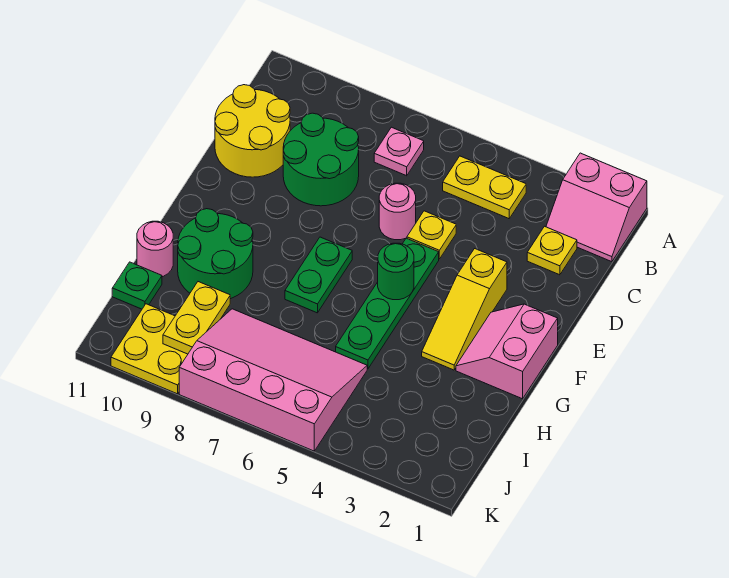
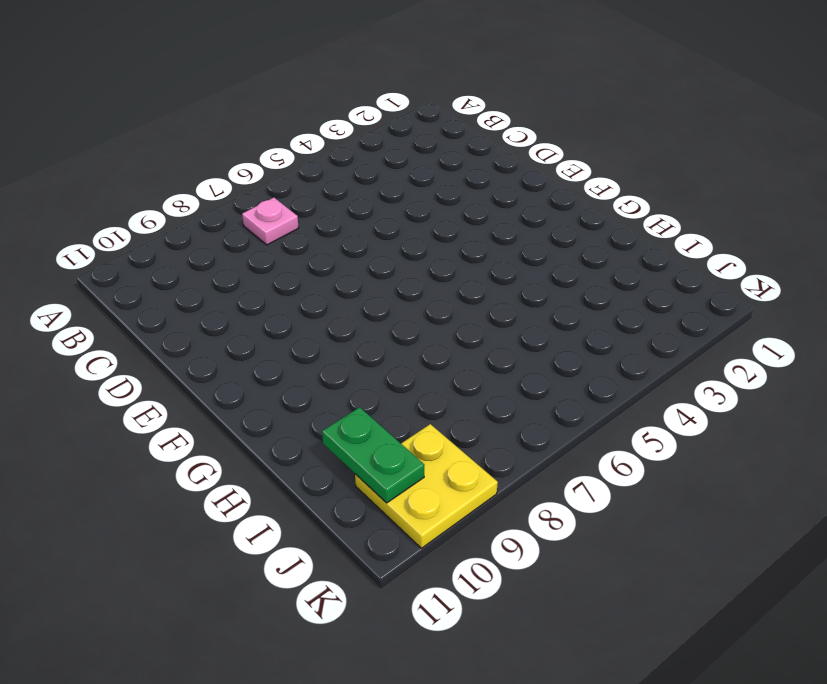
green plate I10:J10 level 2 -> green plate F7:G7 level 1
none -> pink slope A1:B2 level 1 top A
none -> yellow plate B4:B5 level 1
none -> yellow plate C2 level 1

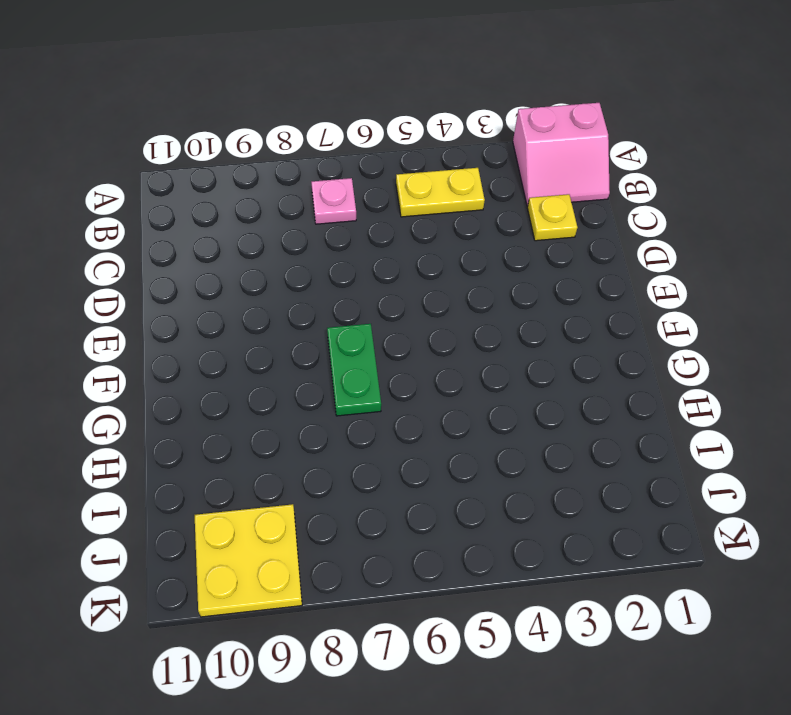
none -> green round brick C8:D9 level 1
none -> yellow round brick C10:D11 level 1
none -> yellow plate D5 level 1

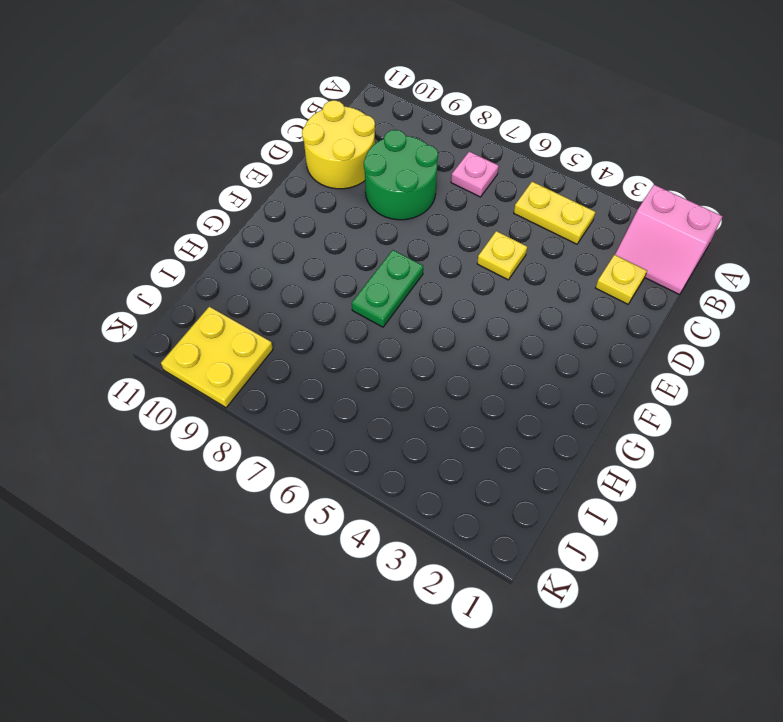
none -> pink round brick D6 level 1
none -> yellow slope E3:G3 level 1 top E
none -> green plate E5:H5 level 1

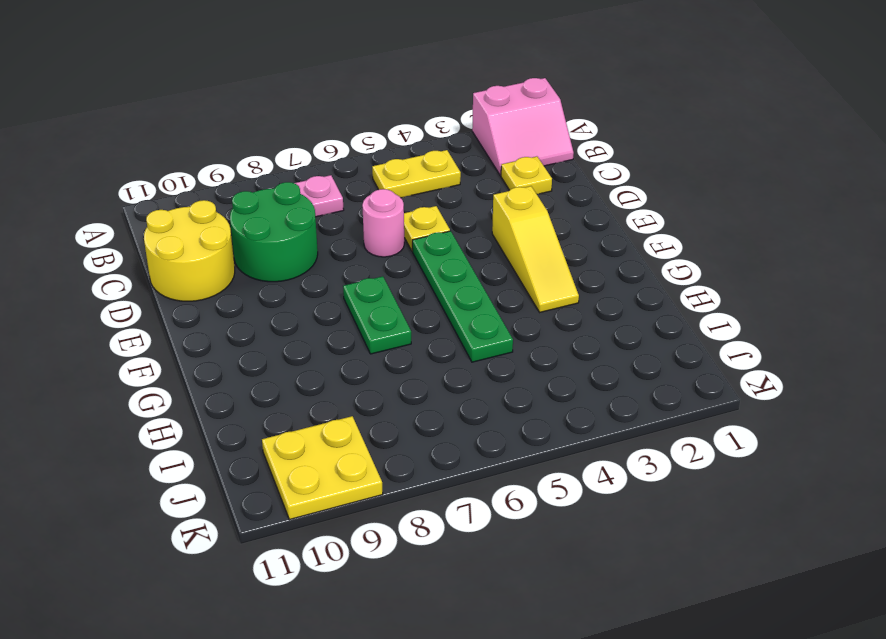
none -> pink slope F1:G2 level 1 top 1
none -> green round brick G9:H10 level 1
none -> pink round brick H11 level 1

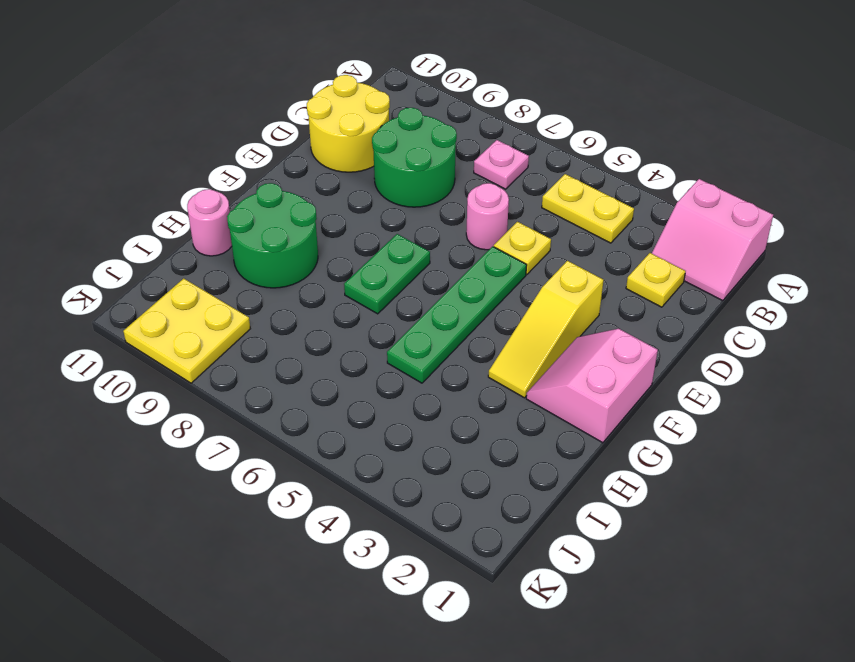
none -> pink slope I5:K8 level 1 top K
none -> green plate I11 level 1
none -> green round brick F5 level 2

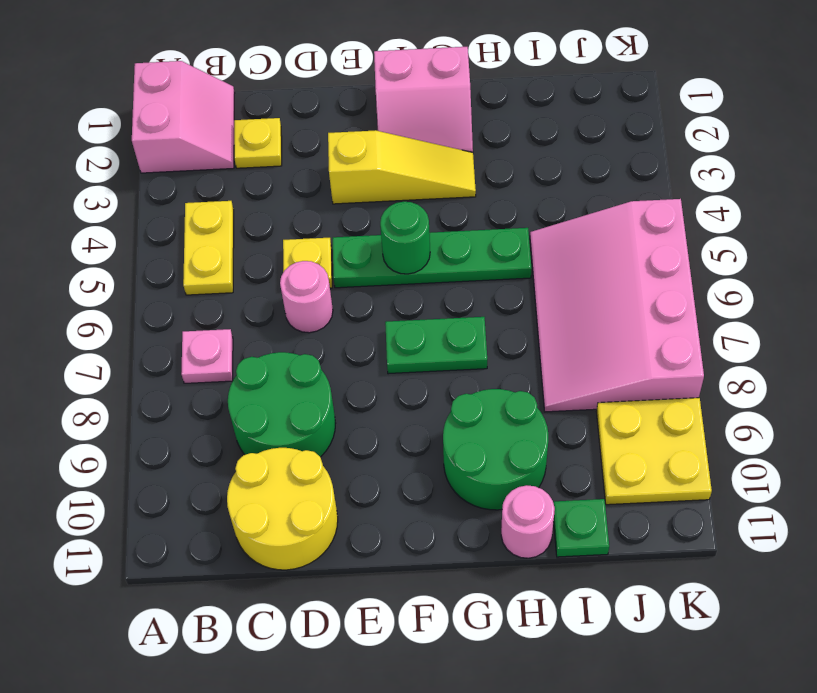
none -> yellow plate I9:J9 level 2

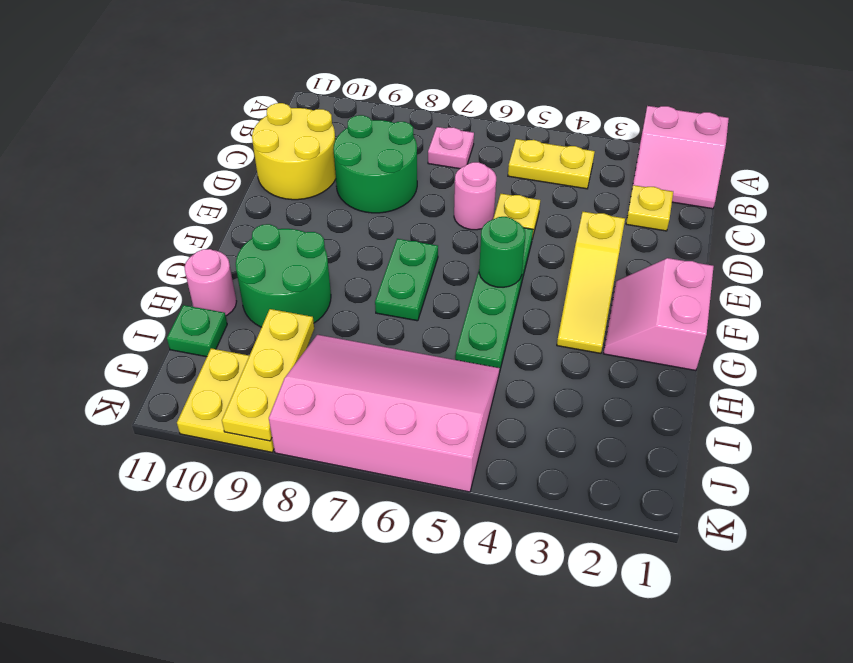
yellow plate I9:K9 level 2 -> yellow plate I9:J9 level 2

